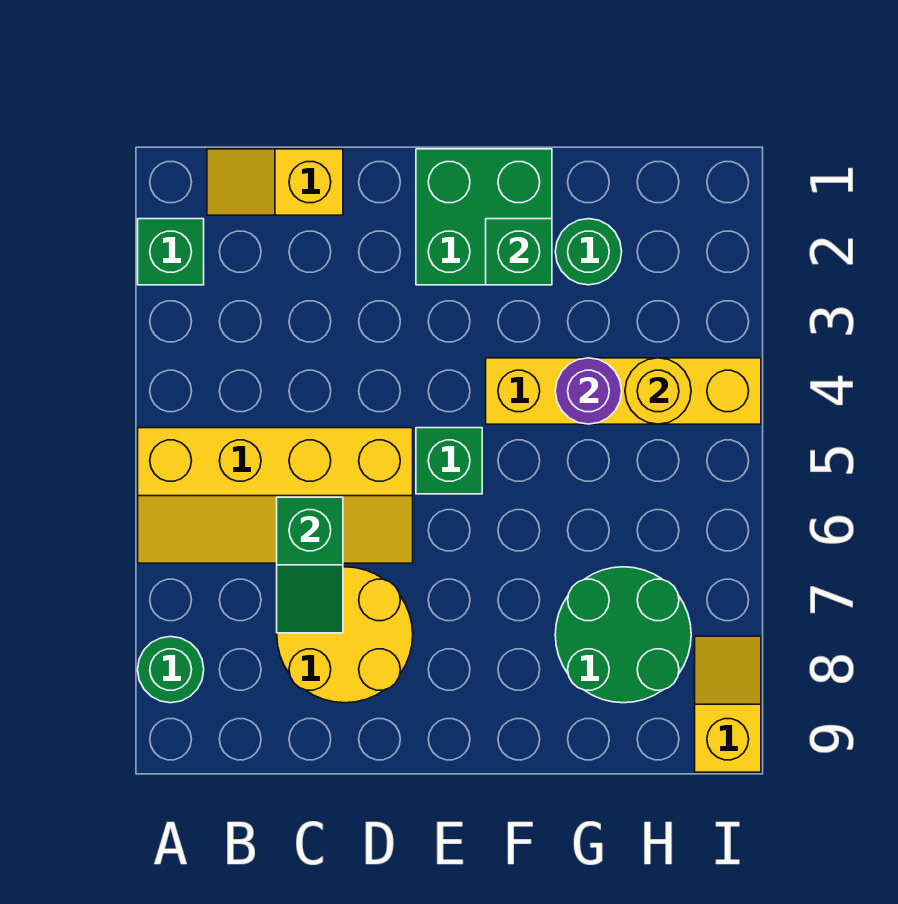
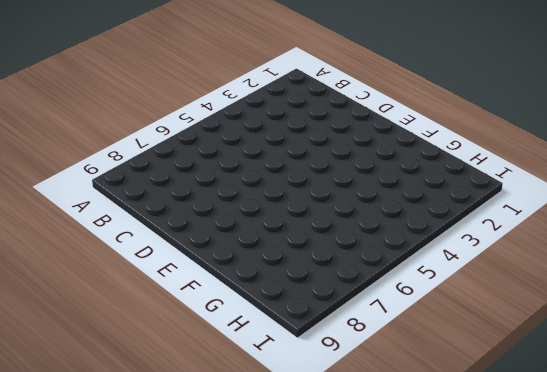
none -> green brick A2 level 1
none -> yellow slope A5:D6 level 1 top 5
none -> green round brick A8 level 1

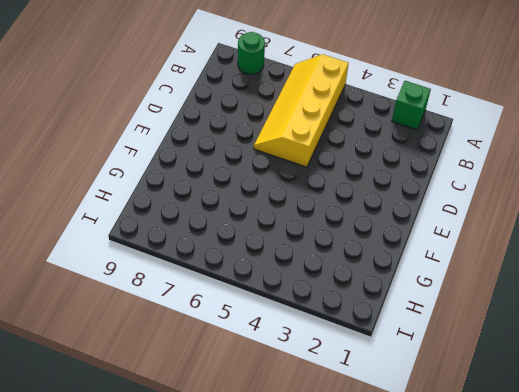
none -> yellow slope B1:C1 level 1 top C
none -> yellow round brick C7:D8 level 1
none -> green brick E1:F2 level 1

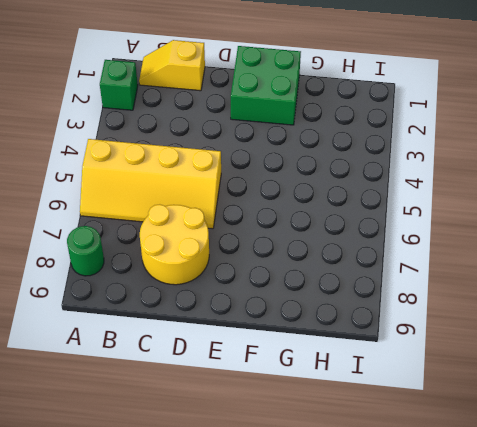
none -> green brick E5 level 1
none -> yellow brick F4:I4 level 1
none -> green round brick G2 level 1

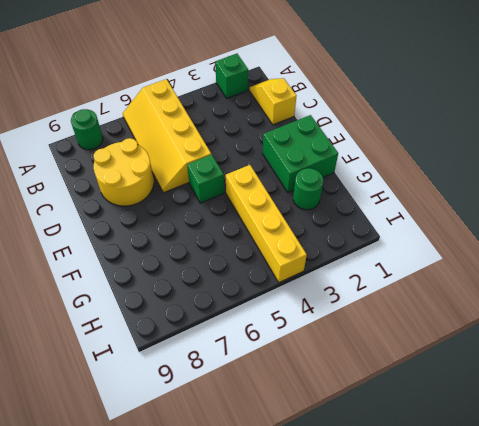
none -> green round brick G7:H8 level 1
none -> yellow slope I8:I9 level 1 top 9
none -> green slope C6:C7 level 2 top 6

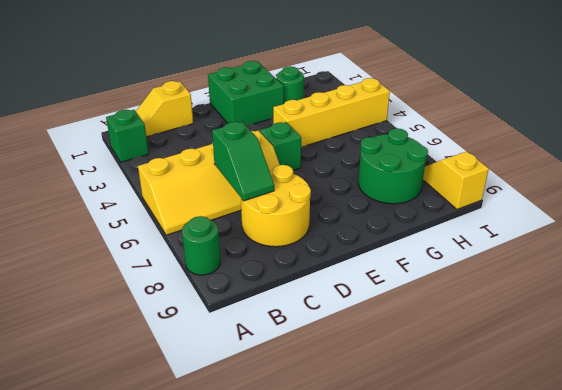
none -> green brick F2 level 2
none -> purple round brick G4 level 2
none -> yellow round brick H4 level 2

